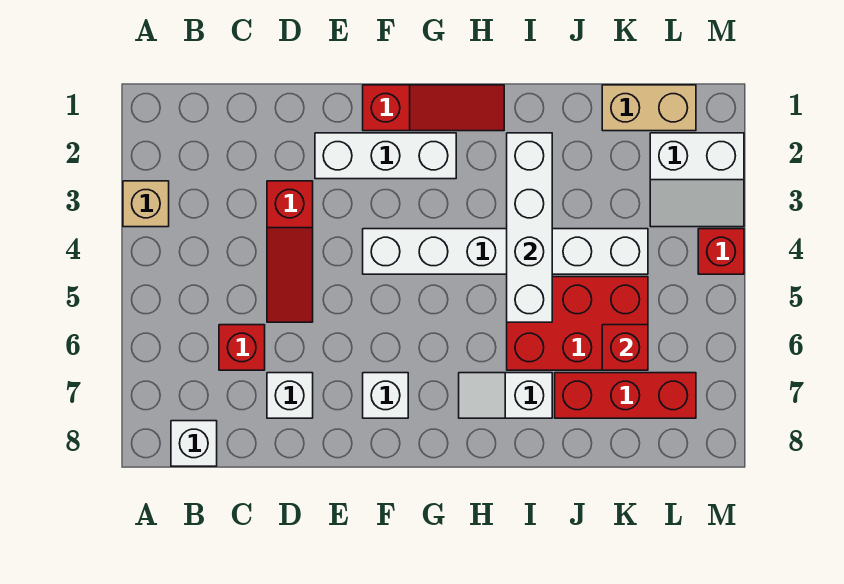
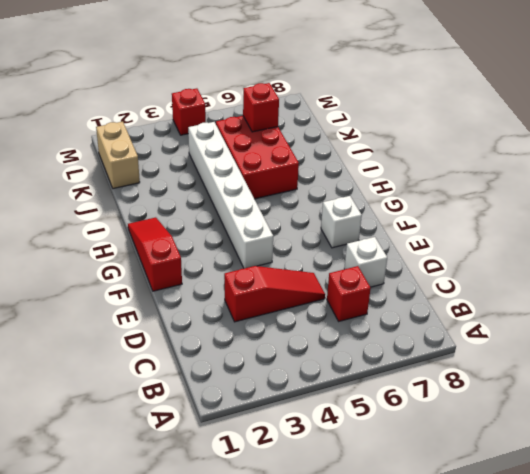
none -> tan brick A3 level 1
none -> white brick B8 level 1
none -> white brick E2:G2 level 1

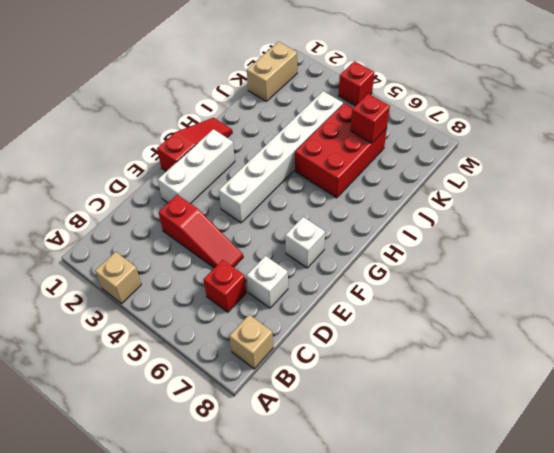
tan brick B8 level 1 -> white brick B8 level 1
none -> white slope H7:I7 level 1 top I
none -> red brick J7:L7 level 1
none -> white slope L2:M3 level 1 top 2

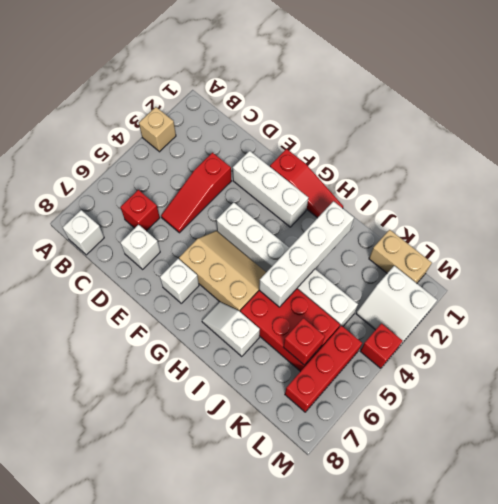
tan slope F5:H6 level 1 top 6 -> none
red brick L5:L7 level 1 -> red brick J7:L7 level 1

